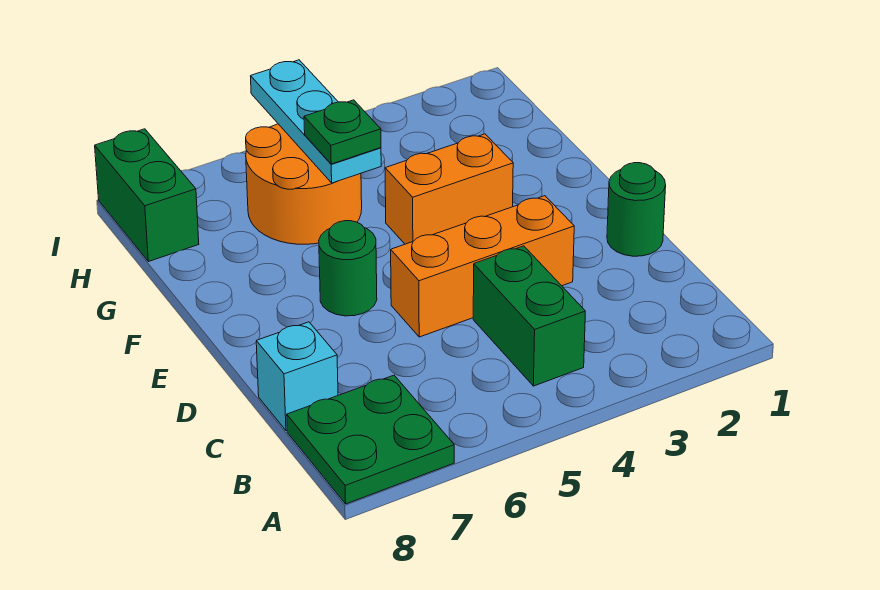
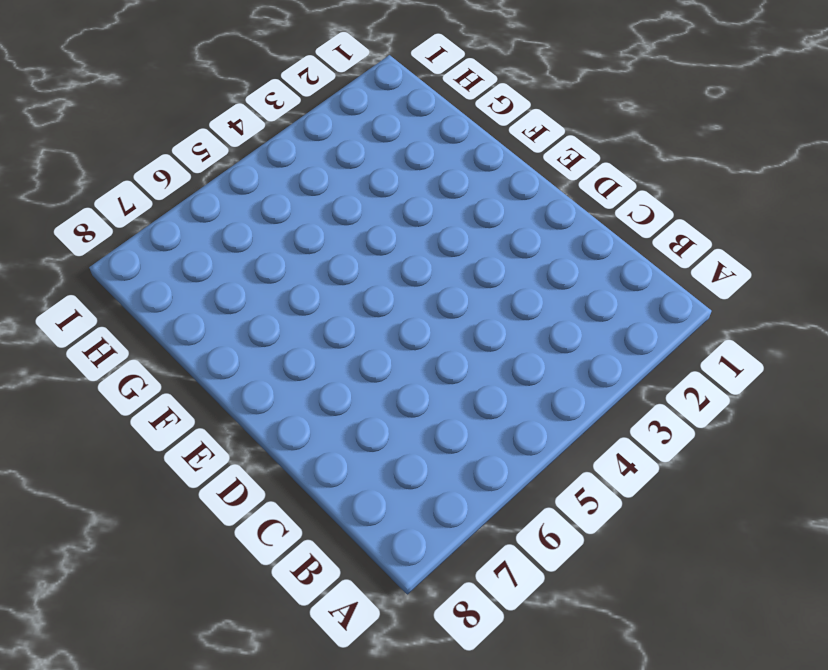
none -> green plate A7:B8 level 1
none -> green brick B4:C4 level 1

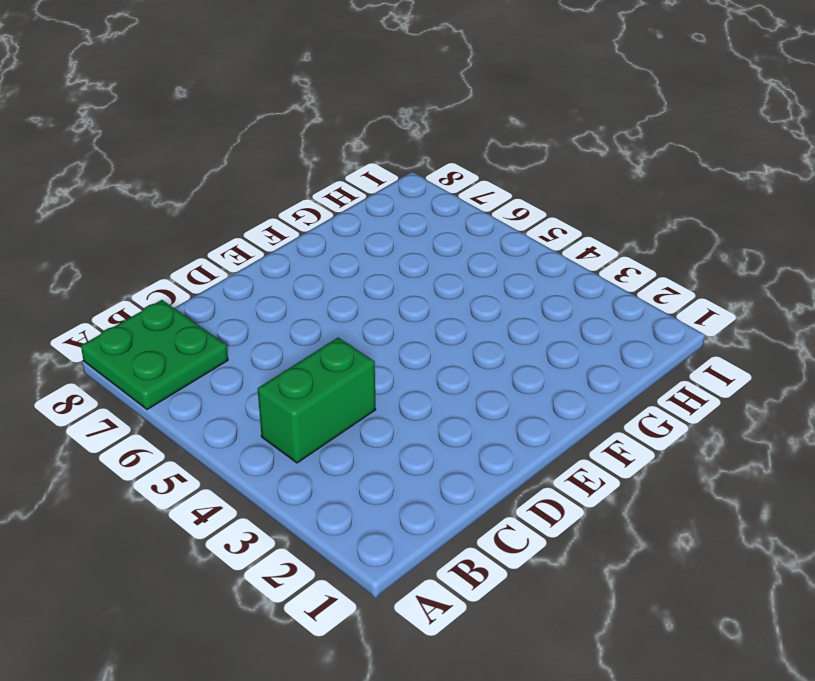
none -> cyan brick C8 level 1
none -> green round brick D1 level 1

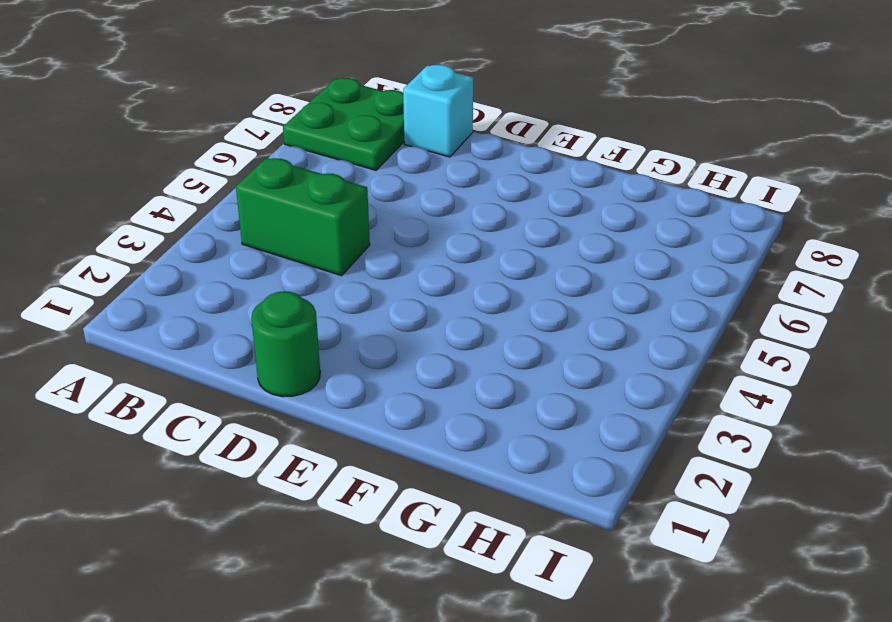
none -> orange brick D3:D5 level 1
none -> green round brick E6 level 1

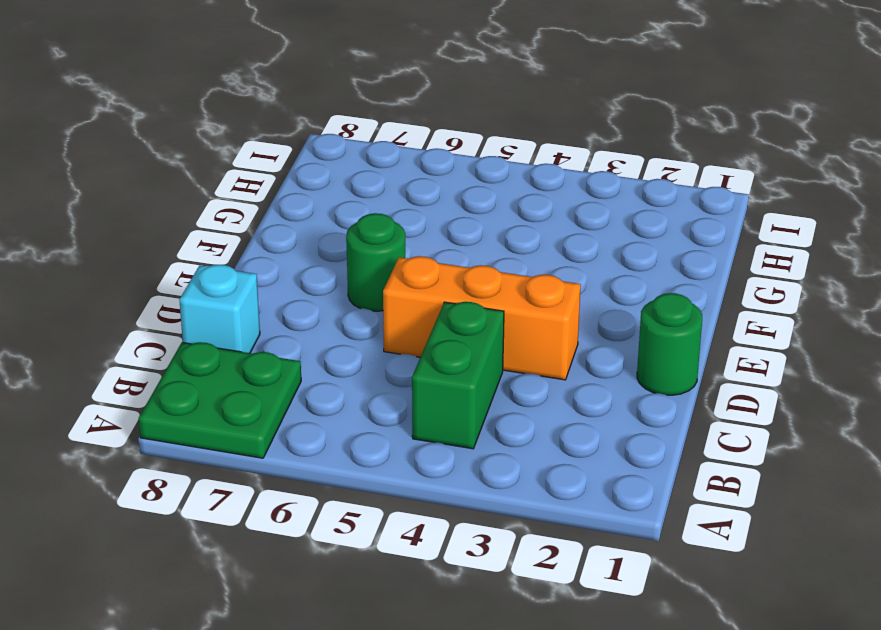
none -> orange brick F3:F4 level 1
none -> orange round brick G5:H6 level 1

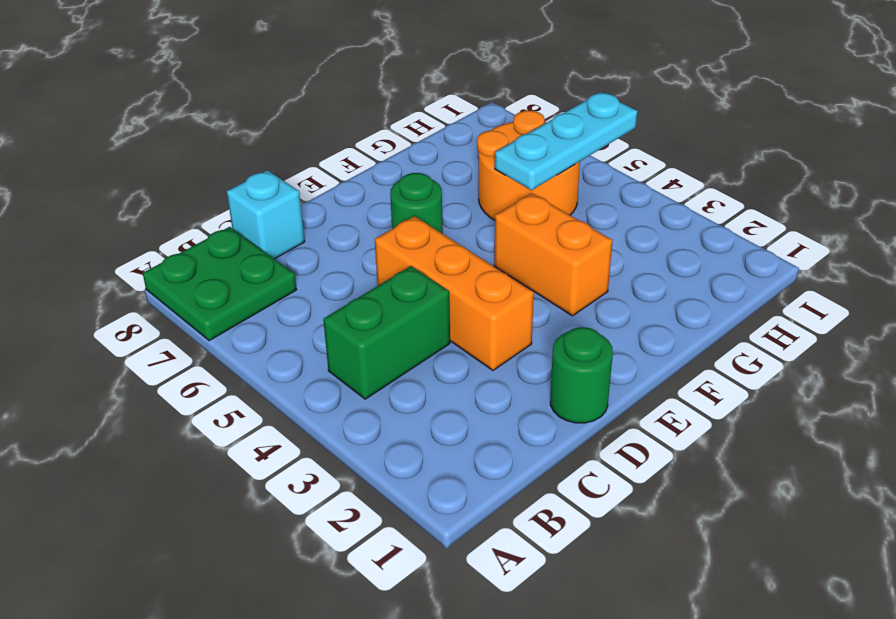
none -> green brick H8:I8 level 1
none -> green plate G5 level 3

